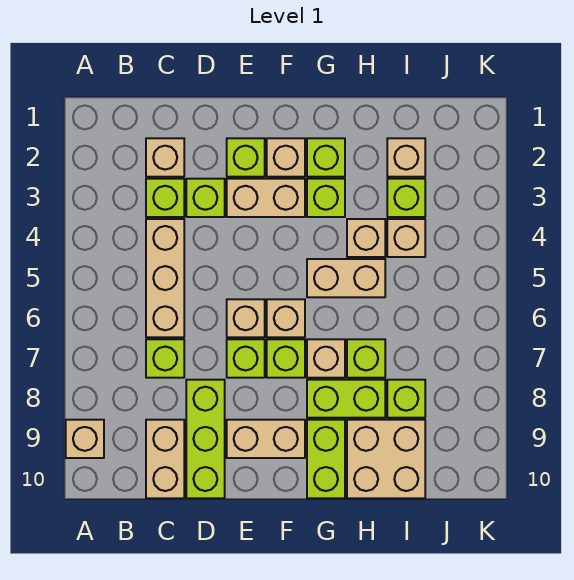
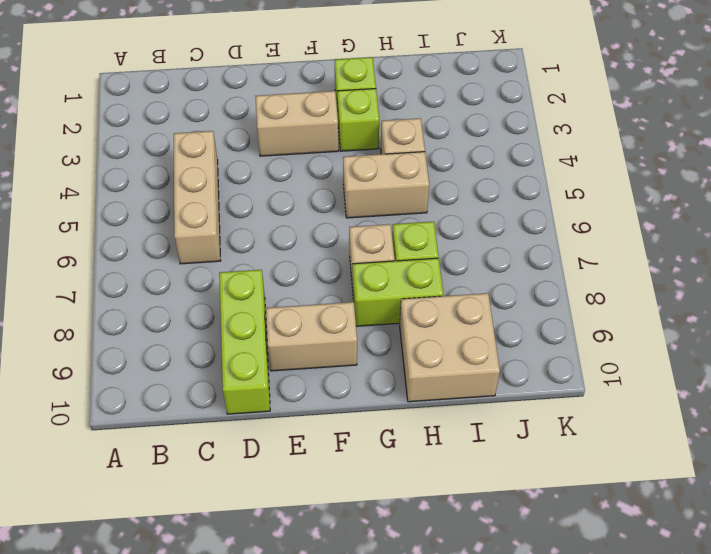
none -> tan brick A9 level 1
none -> tan brick C2 level 1
none -> lime brick C3 level 1

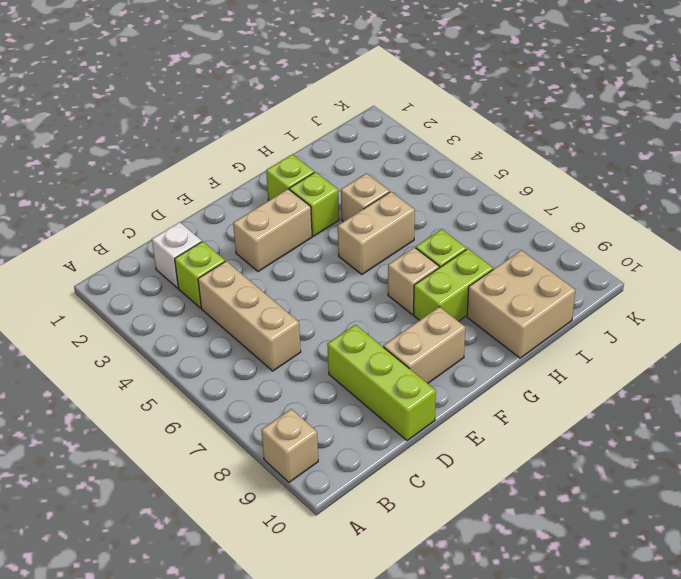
white brick C2 level 1 -> tan brick C2 level 1
none -> lime brick C7 level 1
none -> tan brick C9:C10 level 1
none -> lime brick D3 level 1

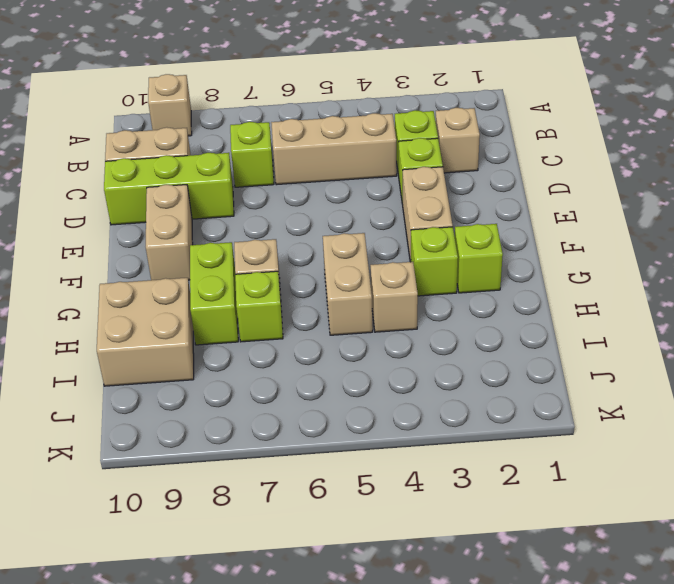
none -> lime brick E2 level 1
none -> tan brick E6 level 1
none -> lime brick E7 level 1

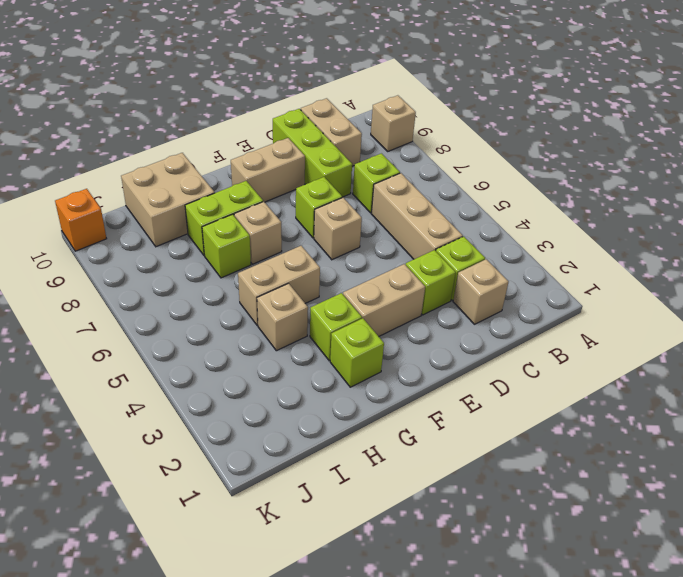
orange brick K10 level 1 -> none
none -> lime brick E2 level 1
none -> tan brick F2 level 1
none -> tan brick F6 level 1

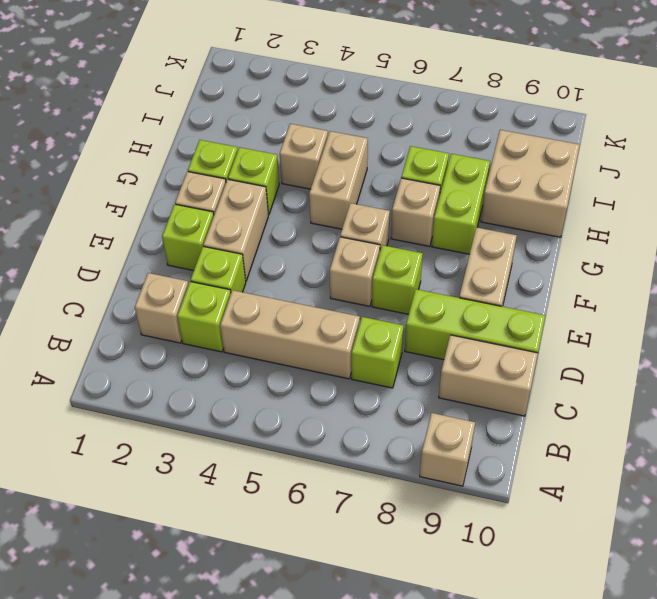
none -> lime brick F7 level 1
none -> lime brick G9:G10 level 1
none -> tan brick I2 level 1

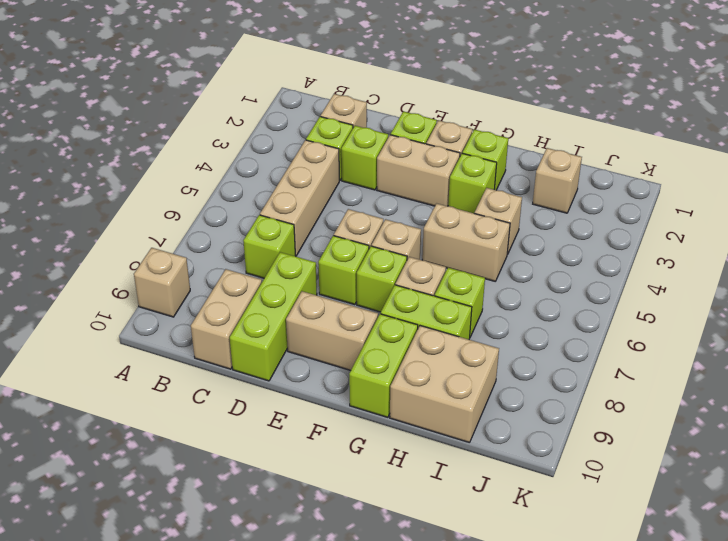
none -> lime brick I3 level 1
none -> tan brick I4 level 1
none -> lime brick I8 level 1

